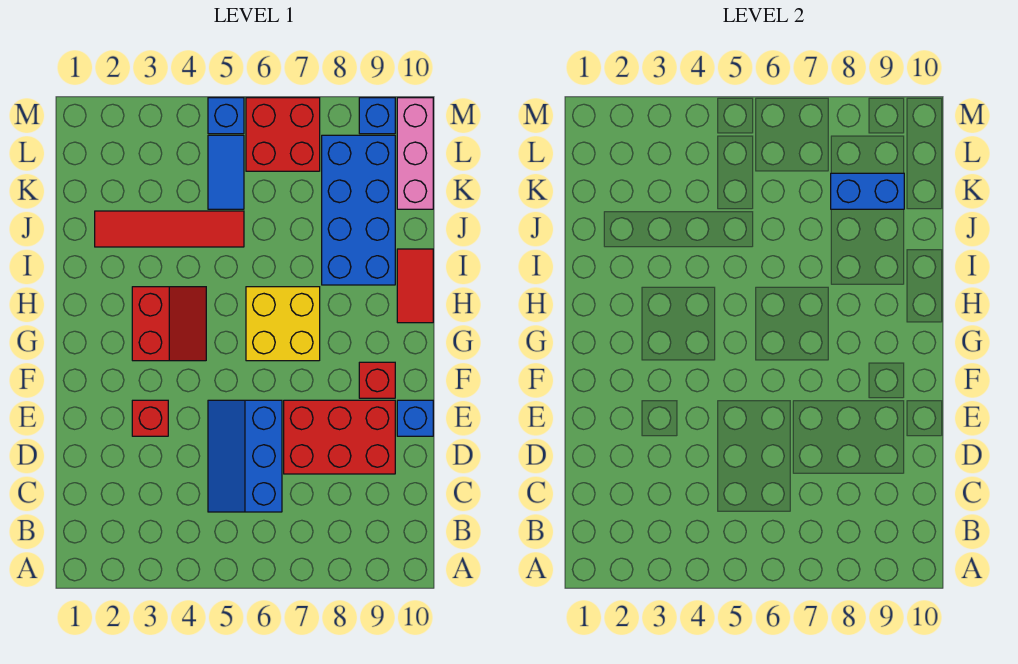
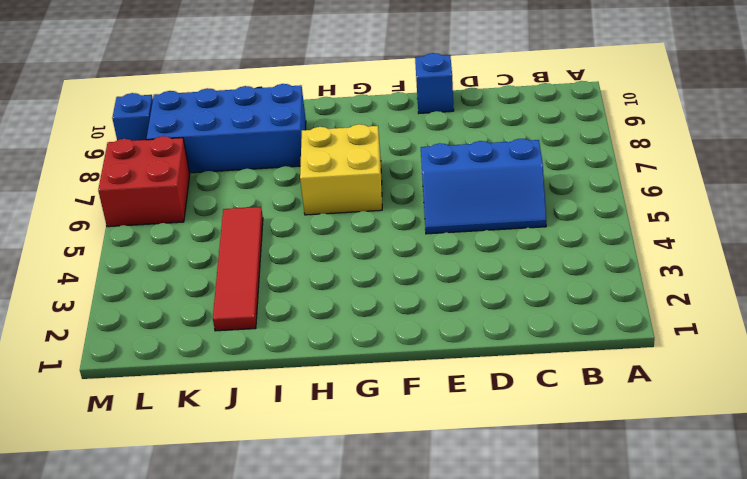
none -> red brick D7:E9 level 1
none -> red brick E3 level 1
none -> red brick F9 level 1

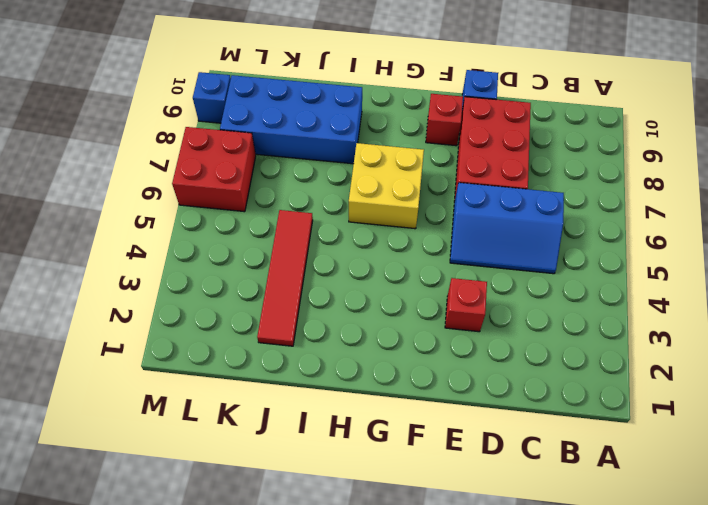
none -> red slope G3:H4 level 1 top 3
none -> red tile H10:I10 level 1
none -> blue tile K5:L5 level 1

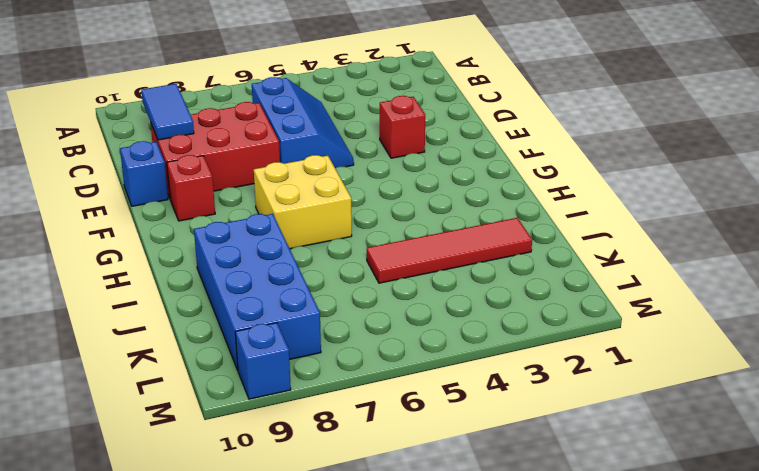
blue tile C9:D9 level 2 -> blue tile K5:L5 level 1
none -> red slope G3:H4 level 1 top 3
none -> red tile H10:I10 level 1
none -> pink brick K10:M10 level 1

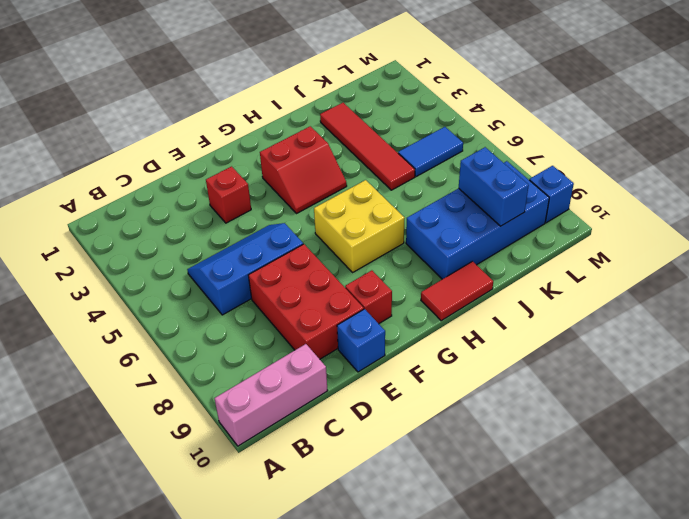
pink brick A10:C10 level 1 -> pink brick K10:M10 level 1
none -> red brick L6:M7 level 1
none -> blue brick M5 level 1

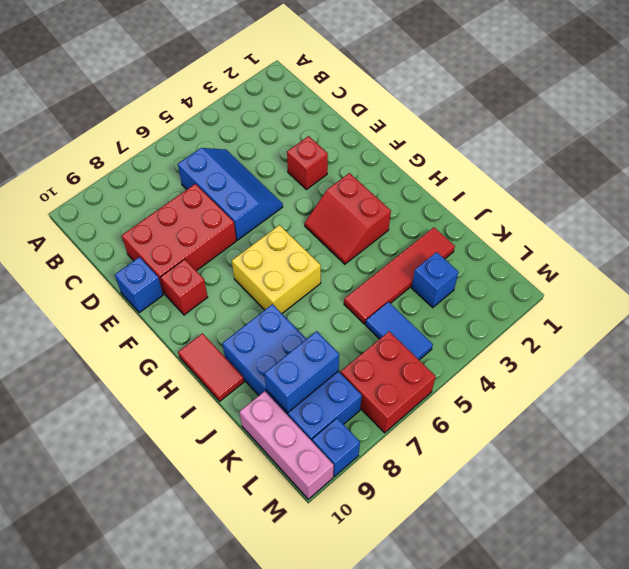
blue brick K3 level 1 -> blue brick M5 level 1

